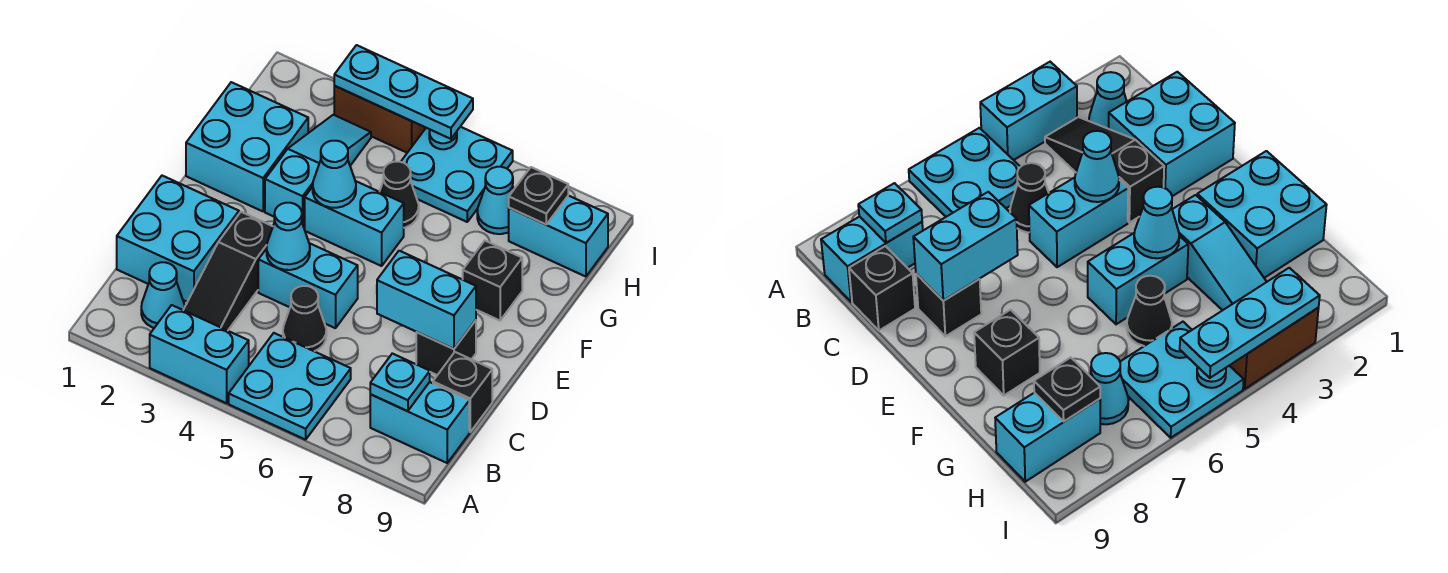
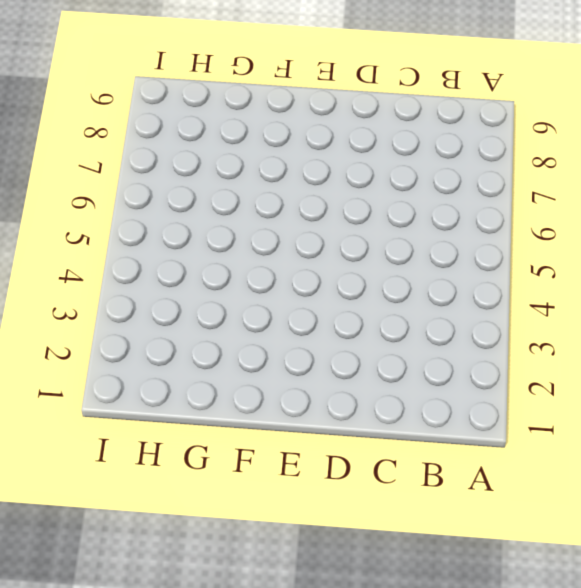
none -> cyan brick A3:A4 level 1
none -> cyan plate A5:B6 level 1
none -> cyan cone B2 level 1

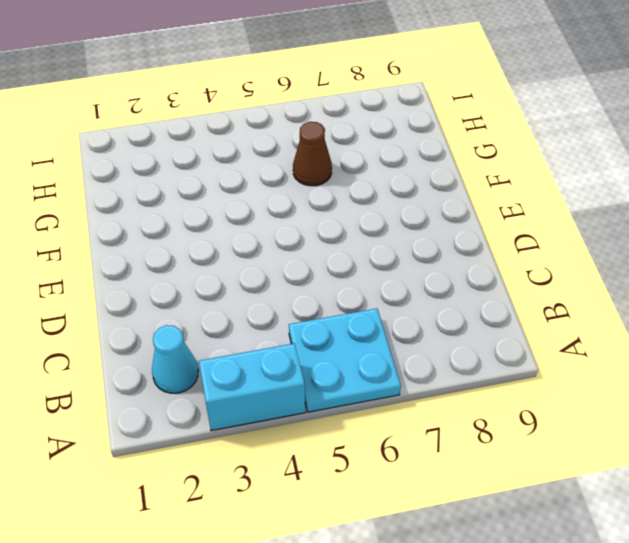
brown cone G6 level 1 -> none
none -> black slope B3:D3 level 1 top D
none -> cyan brick B8:B9 level 1
none -> cyan brick C1:D2 level 1

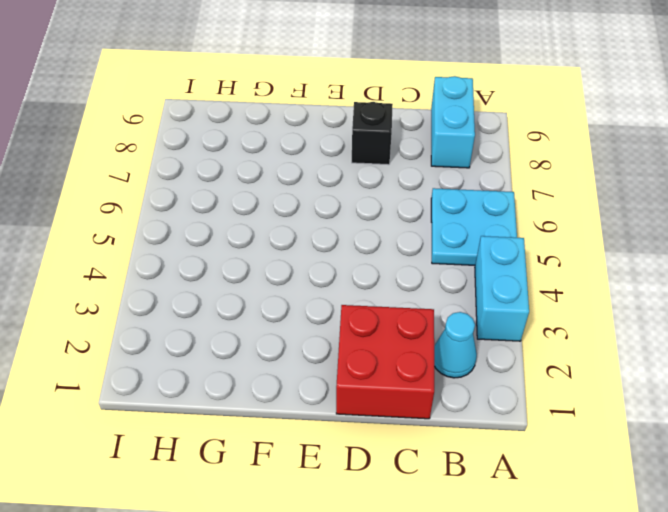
red brick C1:D2 level 1 -> cyan brick C1:D2 level 1
none -> black slope B3:D3 level 1 top D
none -> black cone C5 level 1
none -> black brick C9 level 1

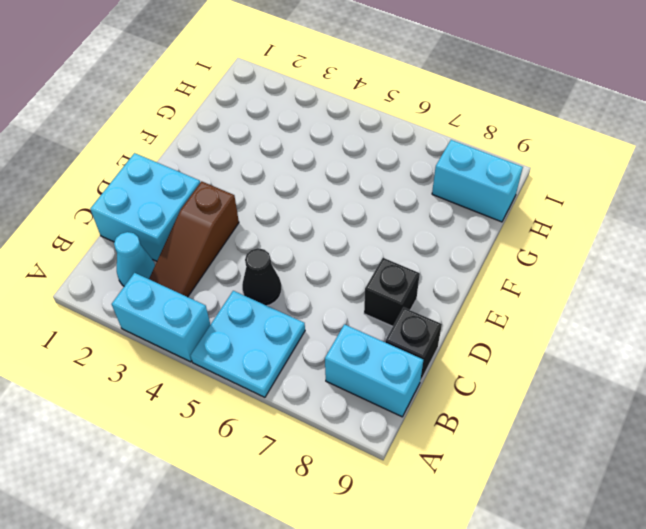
brown slope B3:D3 level 1 top D -> black slope B3:D3 level 1 top D
none -> cyan brick D4:D5 level 1
none -> cyan brick F1:G2 level 1
none -> cyan slope F3:H3 level 1 top F

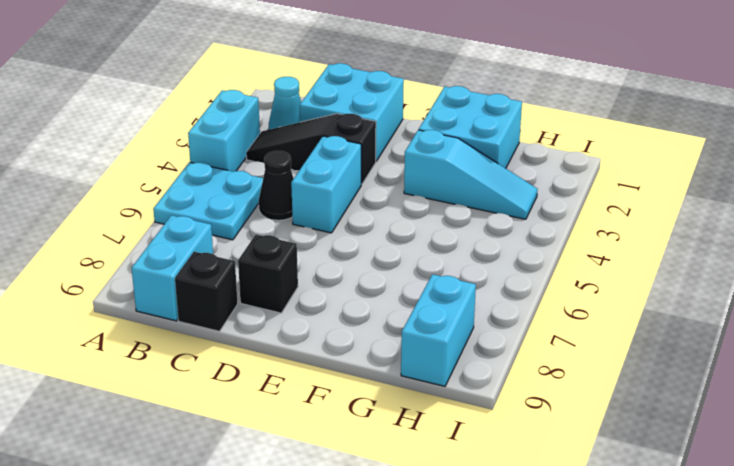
none -> cyan brick F4:F5 level 1
none -> black brick F8 level 1
none -> black cone G5 level 1

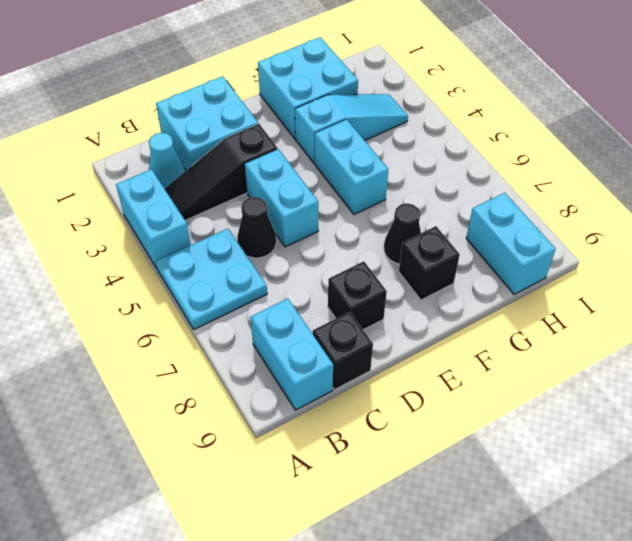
black cone F7 level 1 -> black cone G5 level 1
none -> cyan plate H5:I6 level 1
none -> cyan cone H7 level 1
none -> brown brick I3:I4 level 1

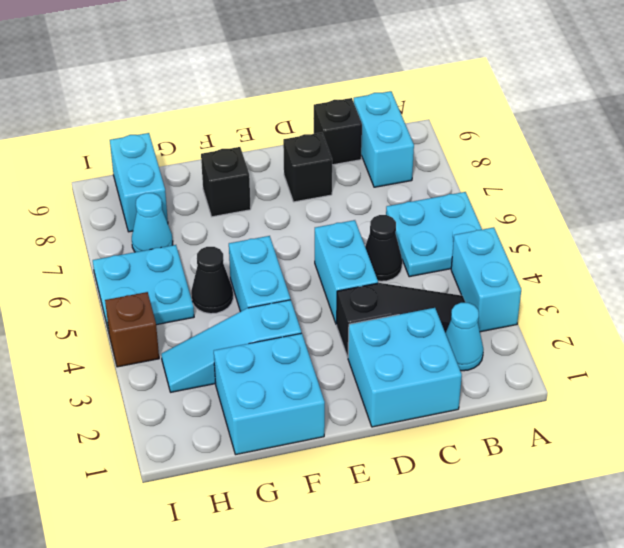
brown brick I4 level 1 -> brown brick I3:I4 level 1
none -> cyan plate B8 level 2
none -> cyan cone D4 level 2
none -> cyan brick D7:D8 level 2

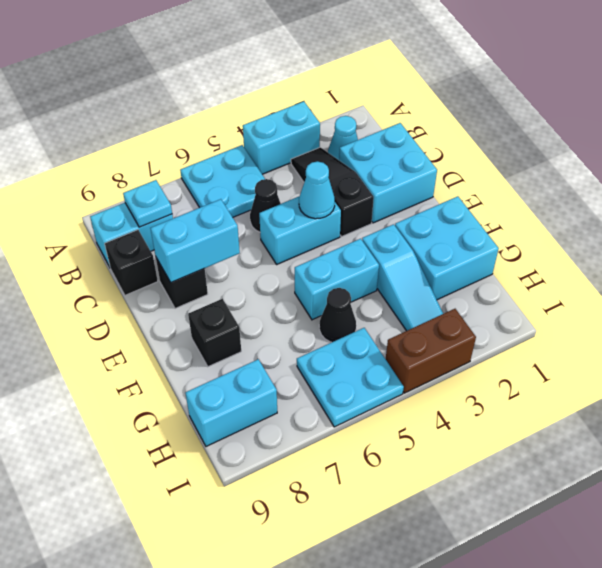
none -> cyan cone H7 level 1
none -> cyan cone F4 level 2
none -> black plate H8 level 2

